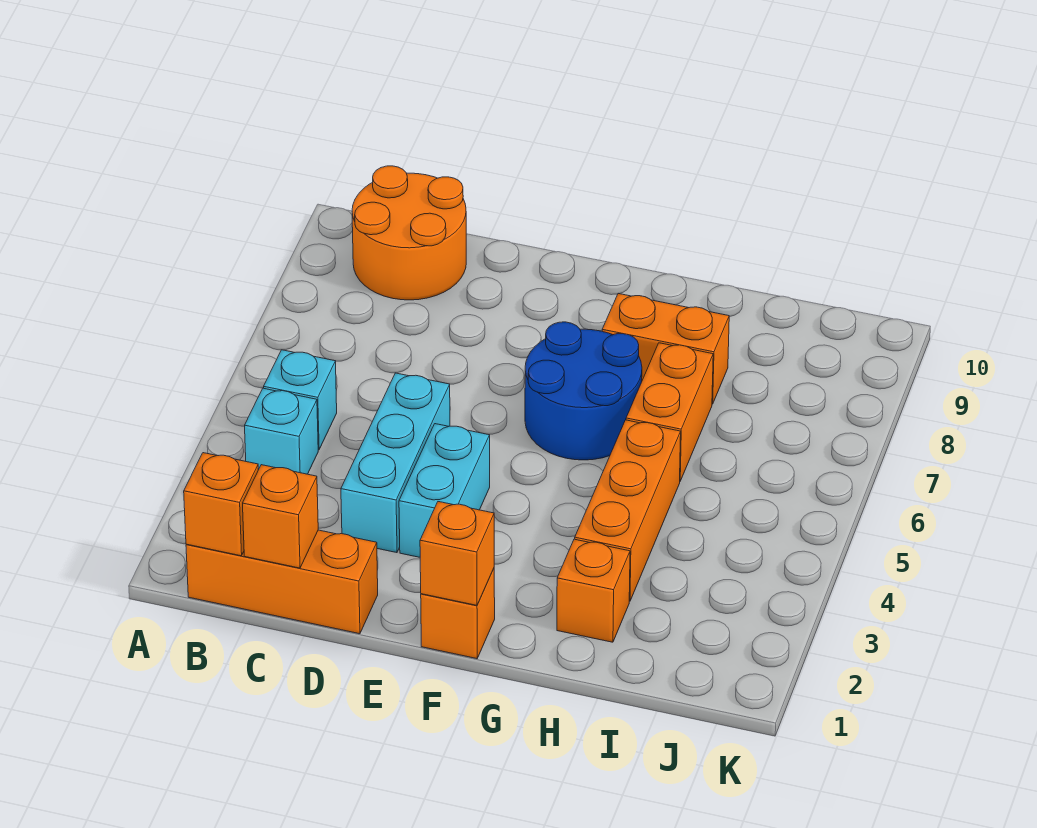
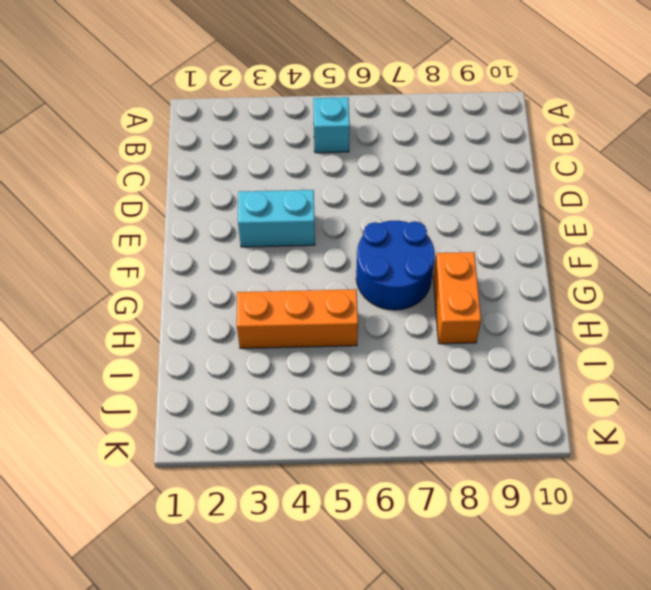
none -> orange brick B1:D1 level 1
none -> cyan brick B4 level 1
none -> orange round brick B9:C10 level 1

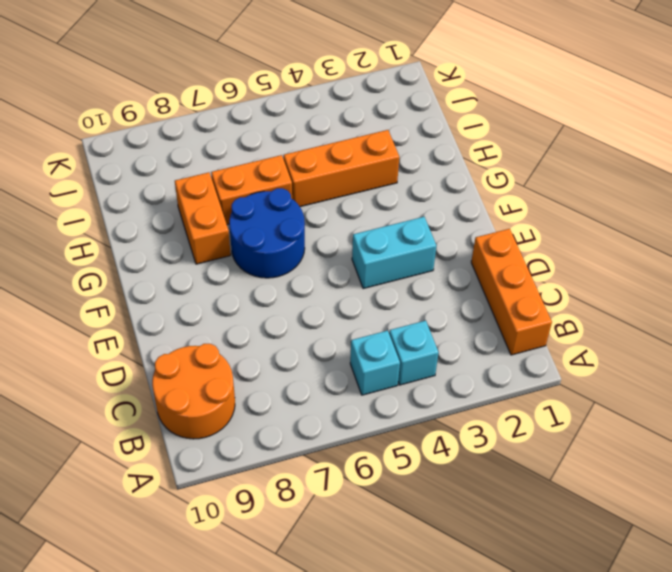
none -> cyan brick D3:D5 level 1
none -> orange brick F1 level 1
none -> orange brick H2 level 1

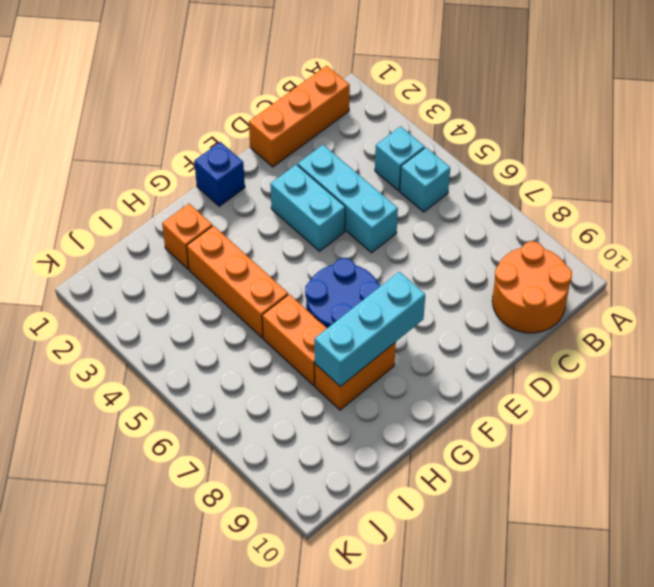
blue brick F1 level 1 -> orange brick F1 level 1
cyan brick F8:H8 level 2 -> none
none -> orange brick B1 level 2
none -> orange brick C1 level 2
none -> orange brick F1 level 2

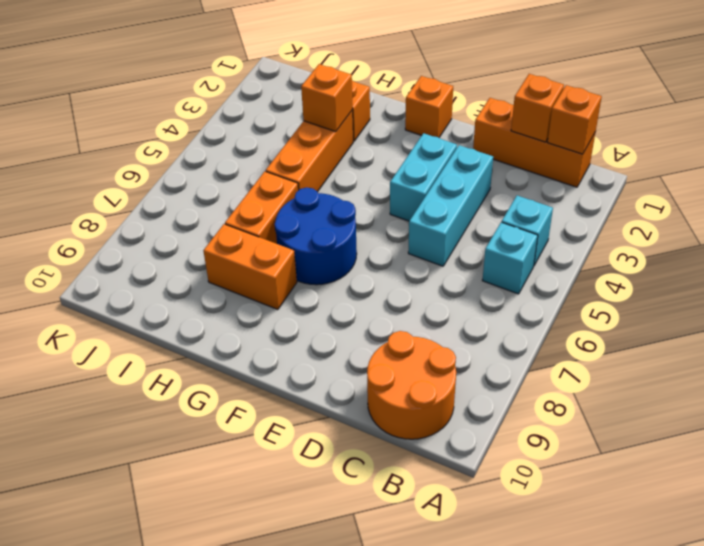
orange brick H3 level 2 -> orange brick F1 level 2

